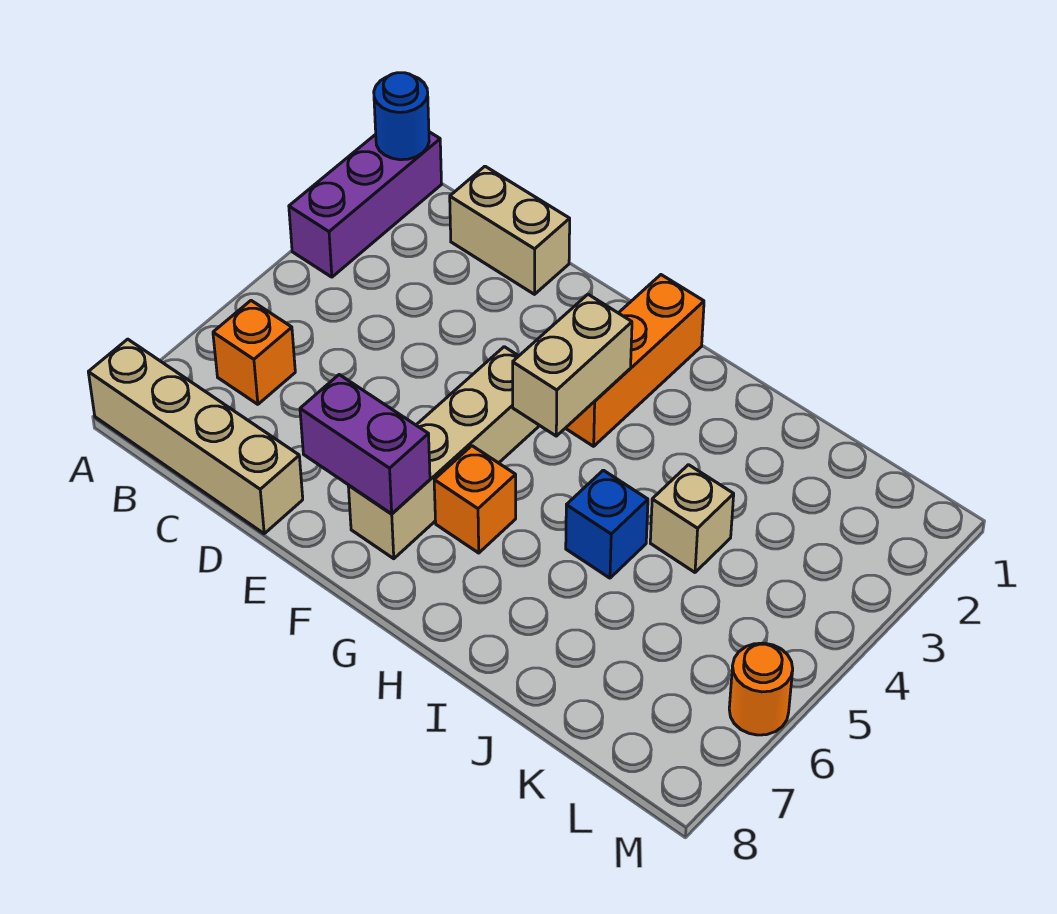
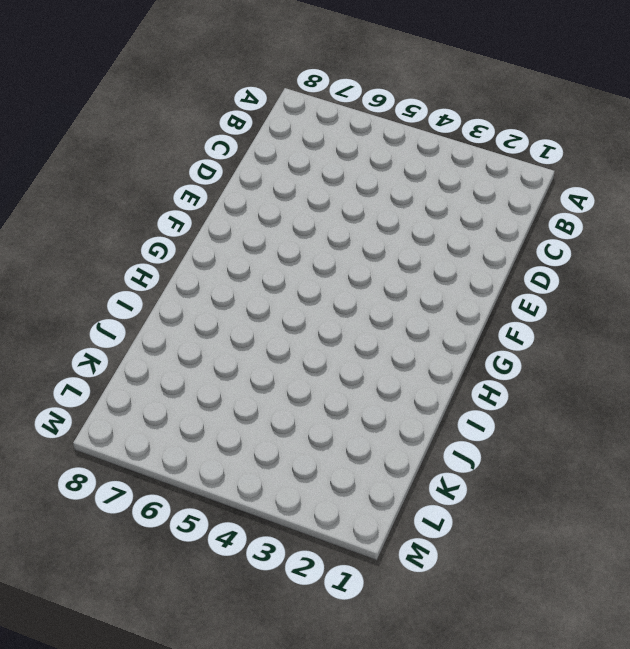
none -> purple brick A1:A3 level 1
none -> tan brick A8:D8 level 1
none -> orange brick B6 level 1

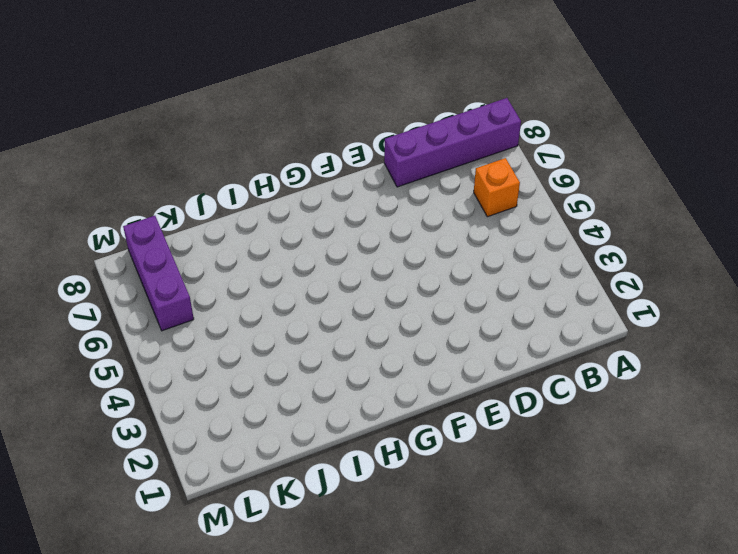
purple brick A8:D8 level 1 -> tan brick A8:D8 level 1
purple brick L6:L8 level 1 -> purple brick A1:A3 level 1
none -> tan brick C1:D1 level 1
none -> tan brick F4:F7 level 1
none -> orange brick G1:G3 level 1

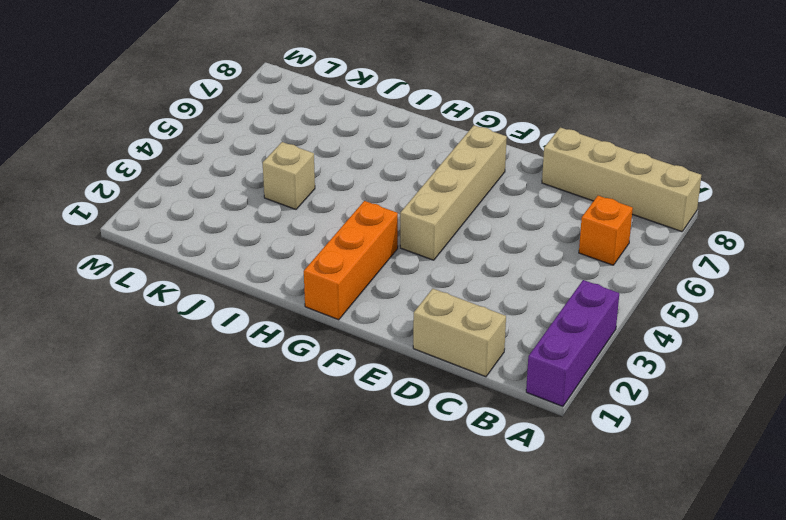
none -> orange brick G6 level 1
none -> blue brick I5 level 1
none -> orange round brick M6 level 1

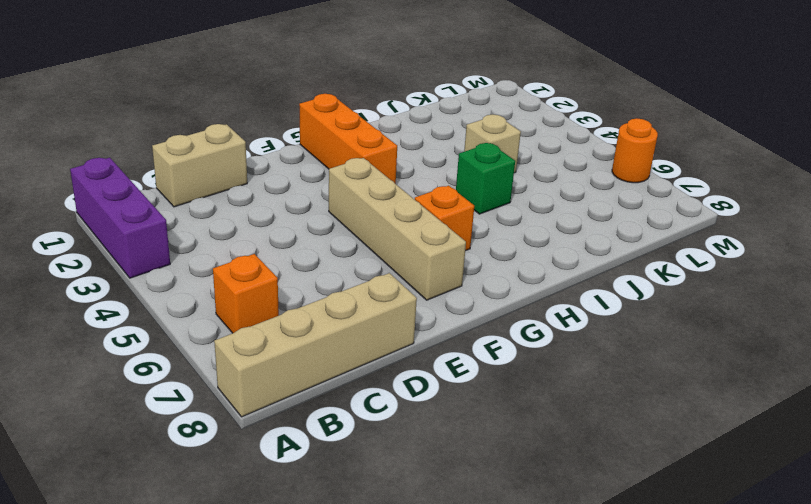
green brick I5 level 1 -> blue brick I5 level 1
none -> blue round brick A1 level 2
none -> purple brick E7:F7 level 2
none -> tan brick G3:G4 level 2

